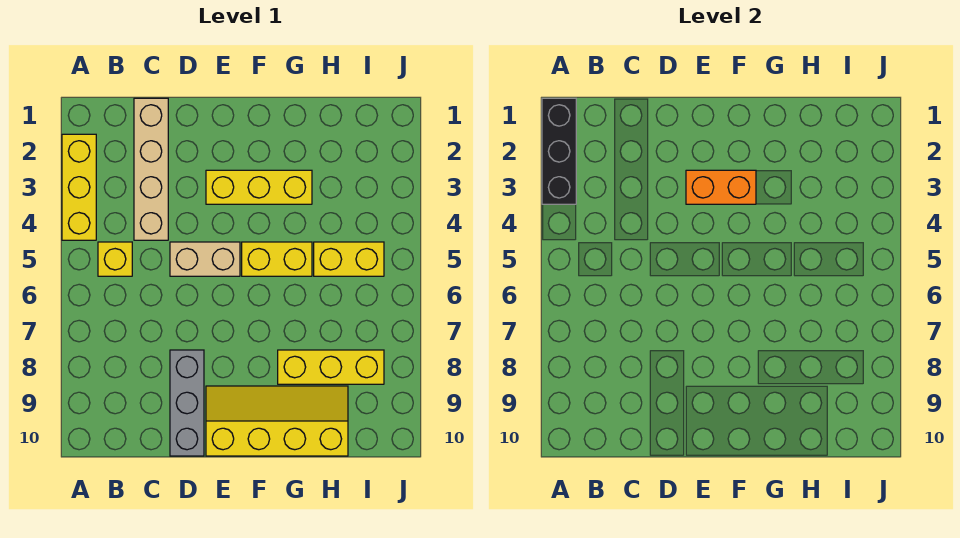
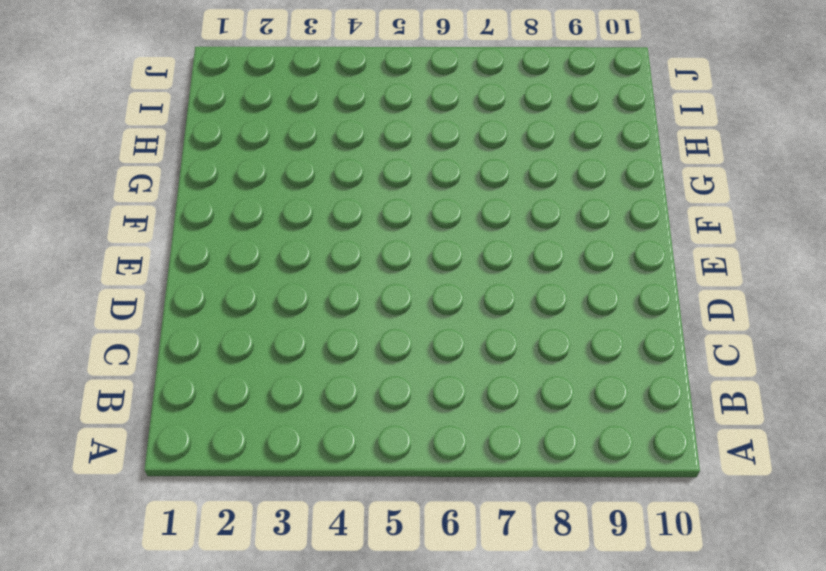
none -> yellow brick A2:A4 level 1
none -> yellow brick B5 level 1
none -> tan brick C1:C4 level 1

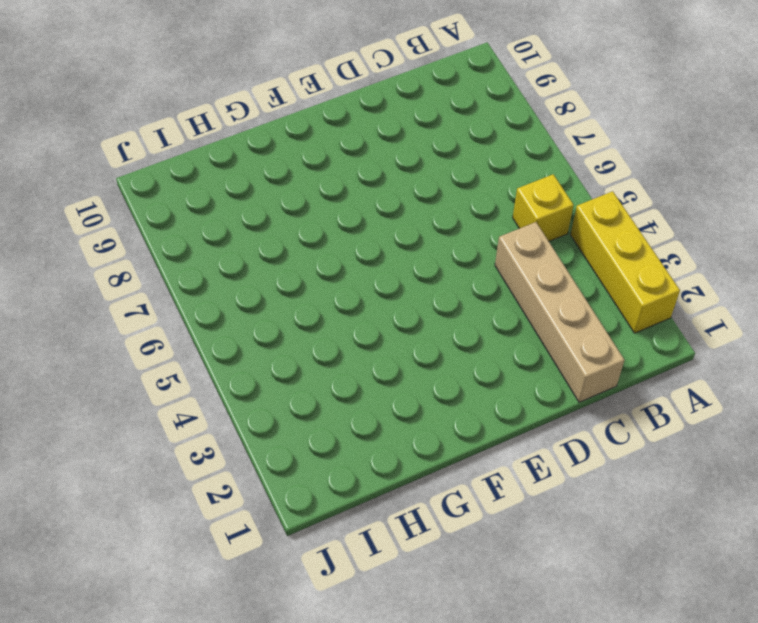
none -> tan brick D5:E5 level 1
none -> grey brick D8:D10 level 1
none -> yellow brick E3:G3 level 1

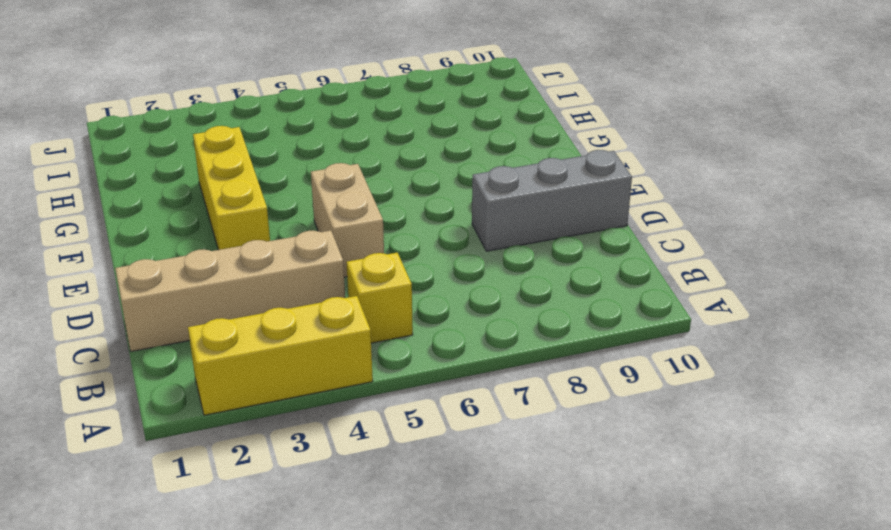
none -> yellow slope E9:H10 level 1 top 10
none -> yellow brick F5:G5 level 1
none -> yellow brick G8:I8 level 1

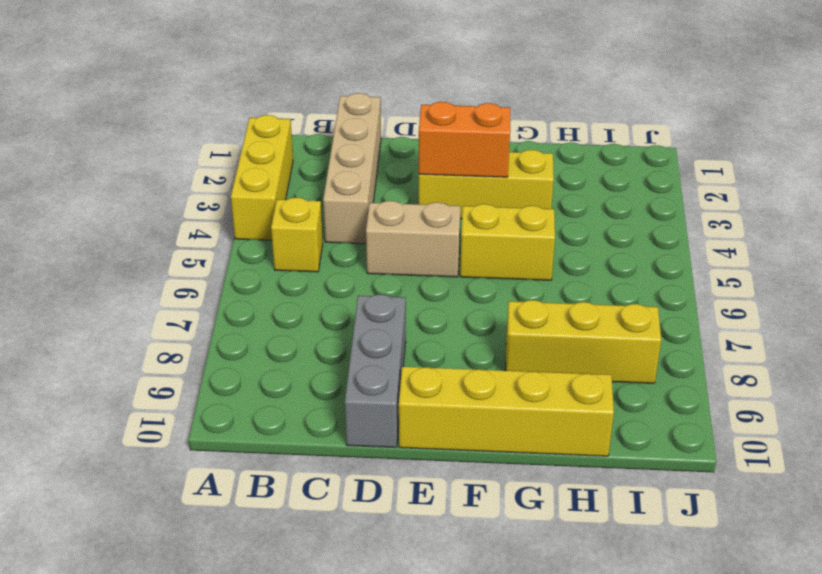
none -> yellow brick H5:I5 level 1
none -> black brick A1:A3 level 2

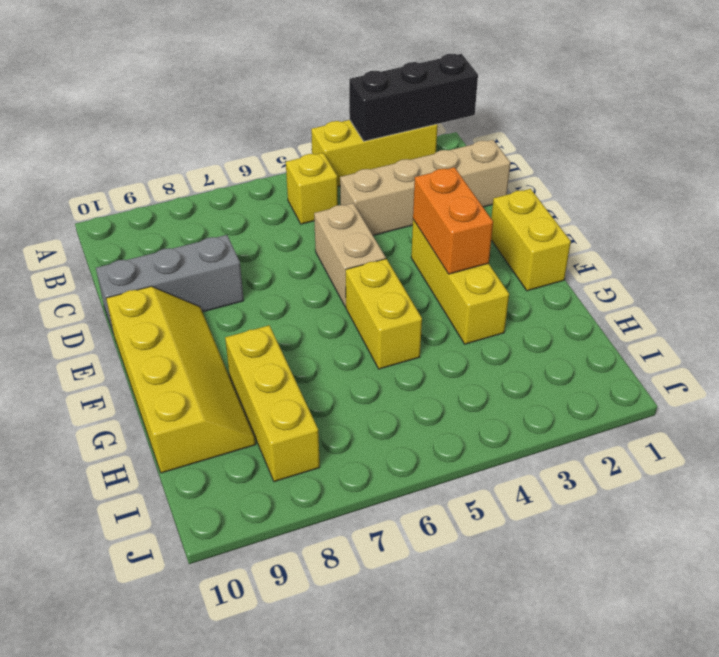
yellow brick E1:F1 level 1 -> yellow brick H5:I5 level 1

